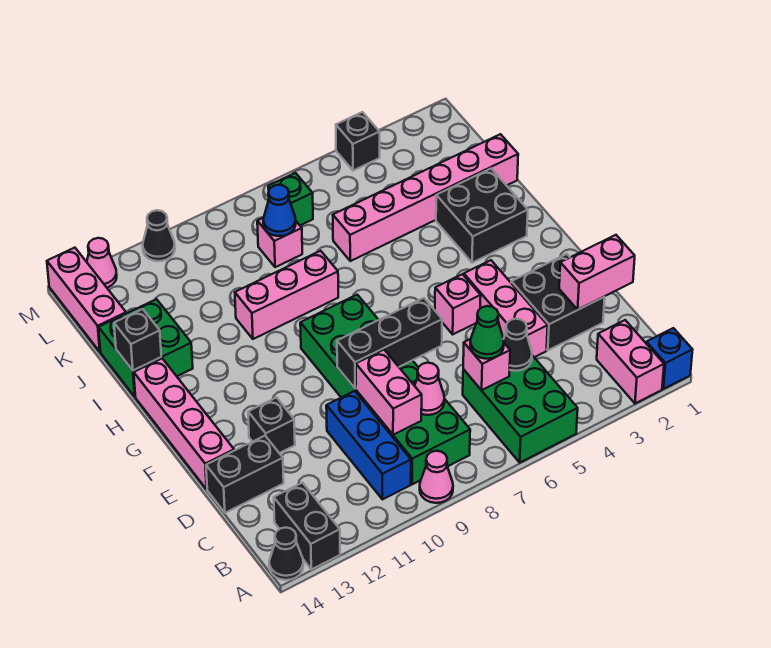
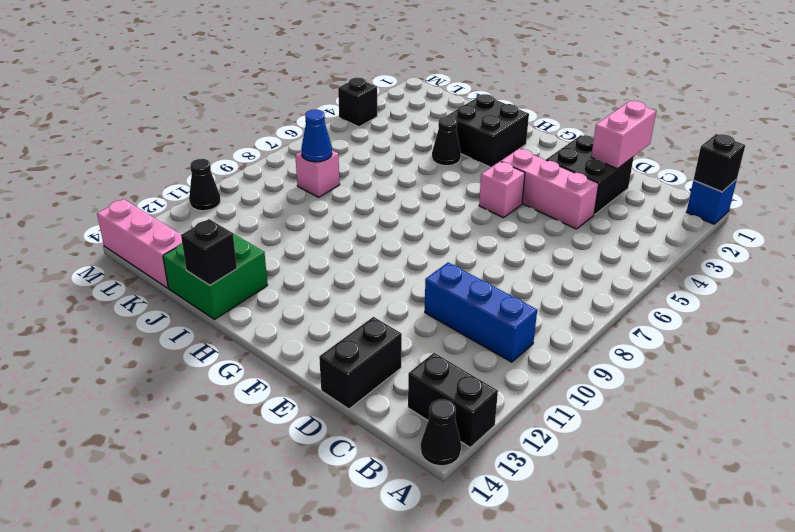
black brick A1 level 2 -> black brick E12 level 1
black cone I4 level 1 -> black cone C5 level 2
none -> pink brick A2:B2 level 1
none -> green brick A5:C6 level 1
none -> pink cone A9 level 1
none -> green brick B8:G9 level 1

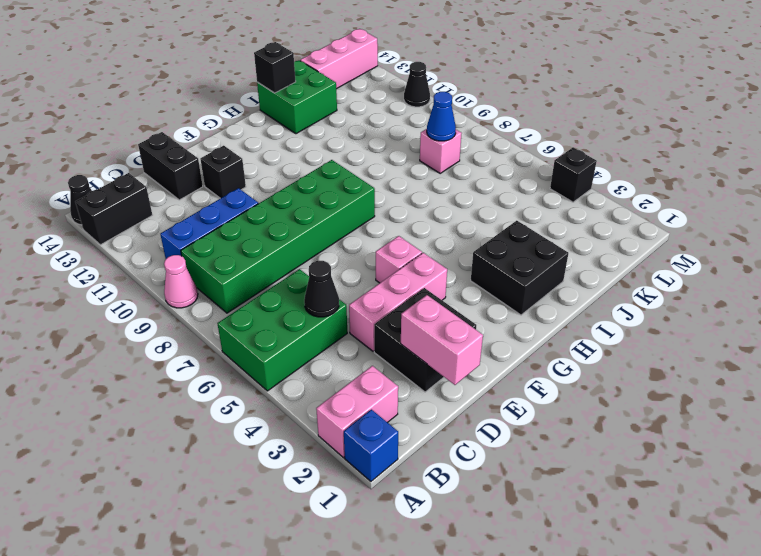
none -> pink brick E14:H14 level 1
none -> pink brick I8:I10 level 1
none -> pink brick J1:J6 level 1
none -> green brick L7 level 1

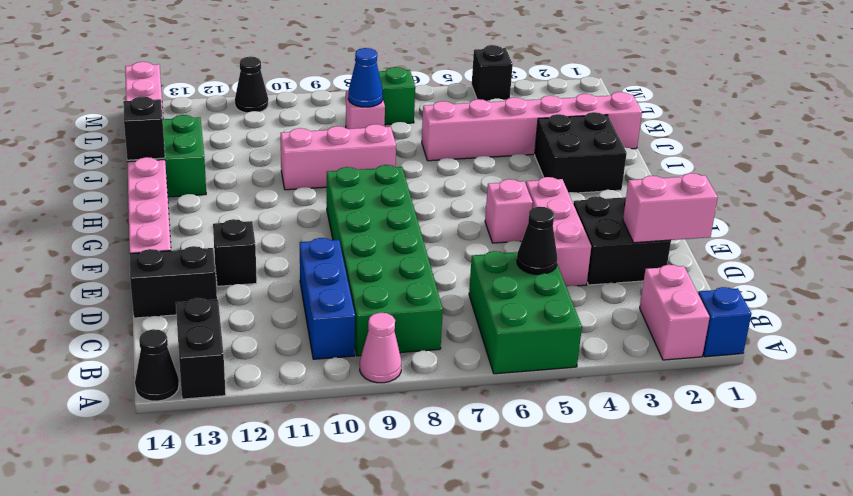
none -> pink cone M13 level 1
none -> pink brick C6 level 2
none -> pink cone C8 level 2
none -> pink brick C9:D9 level 2

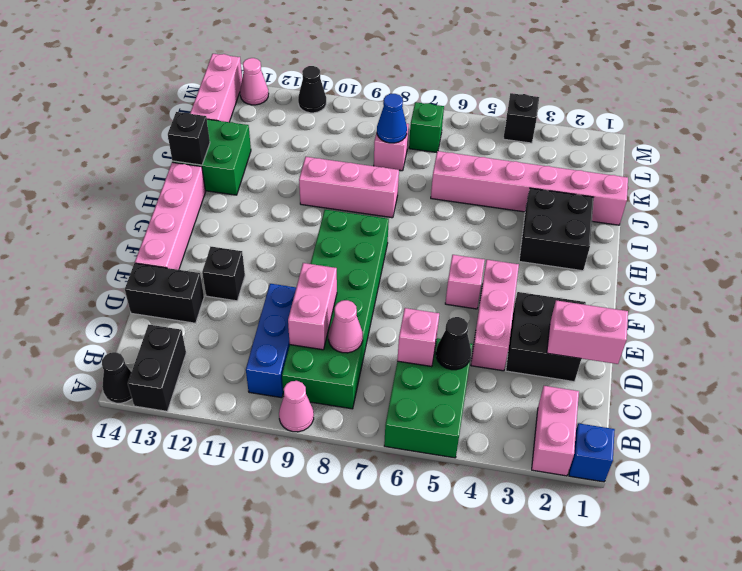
none -> black brick E7:E9 level 2
none -> green cone C6 level 3

